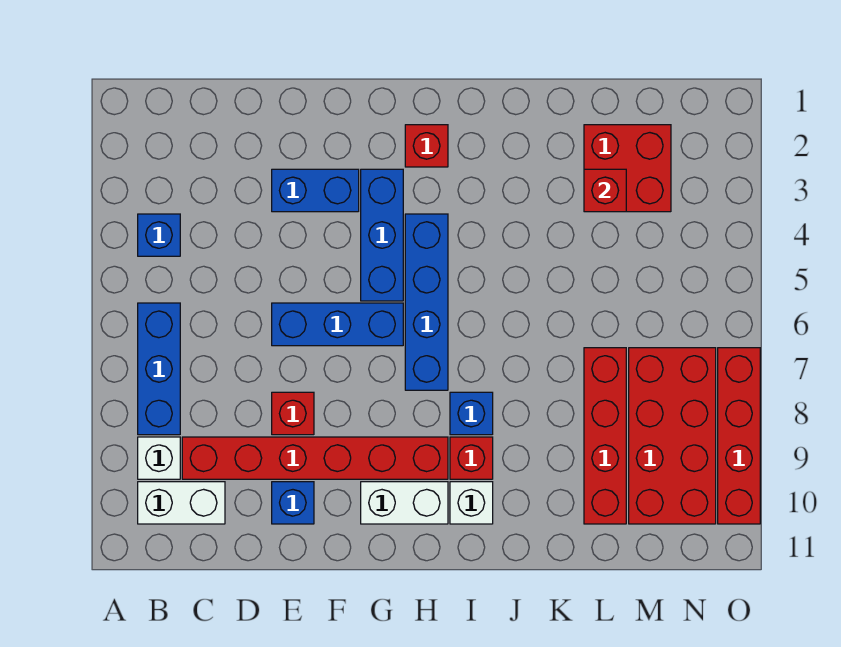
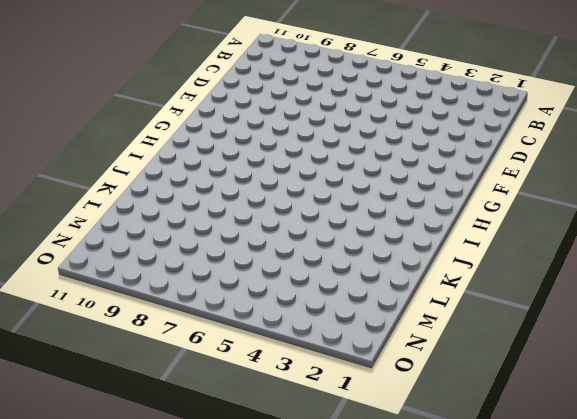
none -> blue brick B4 level 1
none -> blue brick B6:B8 level 1
none -> white brick B9 level 1

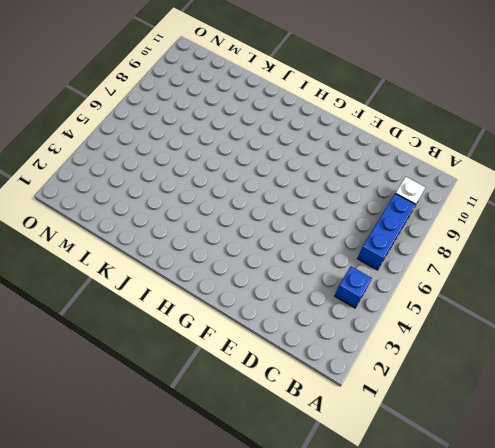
none -> white brick B10:C10 level 1
none -> red brick C9:H9 level 1
none -> blue brick E3:F3 level 1

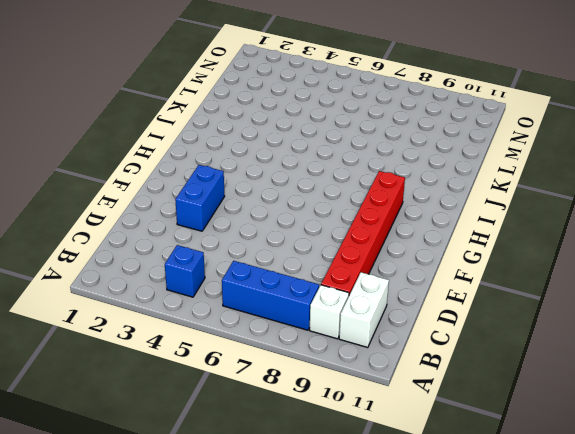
none -> blue brick E6:G6 level 1
none -> red brick E8 level 1
none -> blue brick E10 level 1

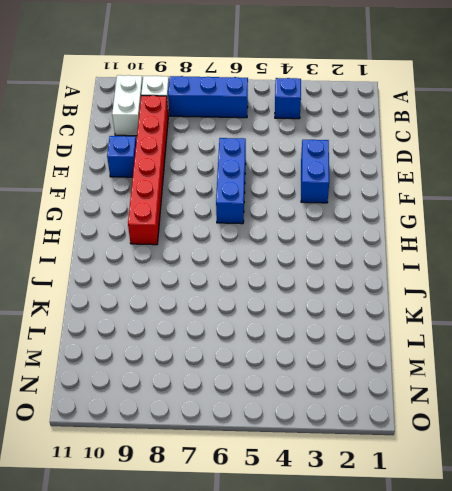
none -> red brick E8 level 1
none -> blue brick G3:G5 level 1
none -> white brick G10:H10 level 1

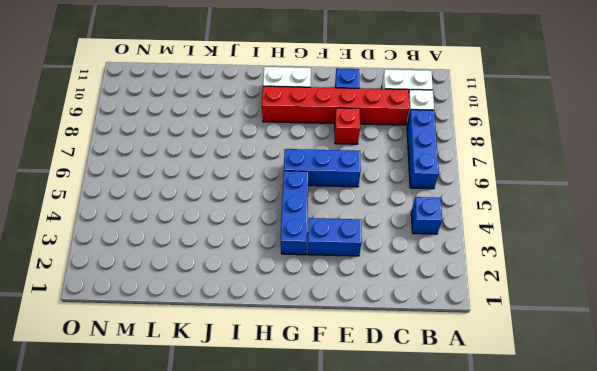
none -> red brick H2 level 1
none -> blue brick H4:H7 level 1
none -> blue brick I8 level 1

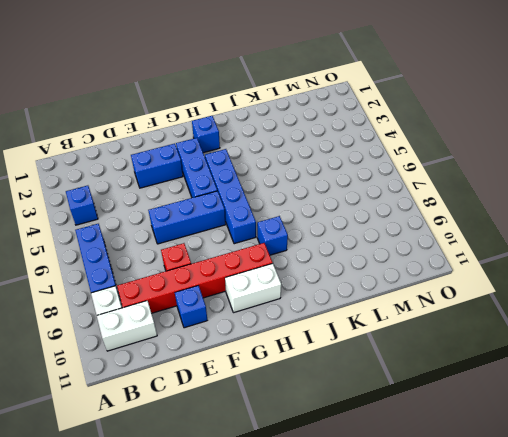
blue brick H2 level 1 -> red brick H2 level 1
none -> red brick I9 level 1
none -> white brick I10 level 1
none -> red brick L2:M3 level 1

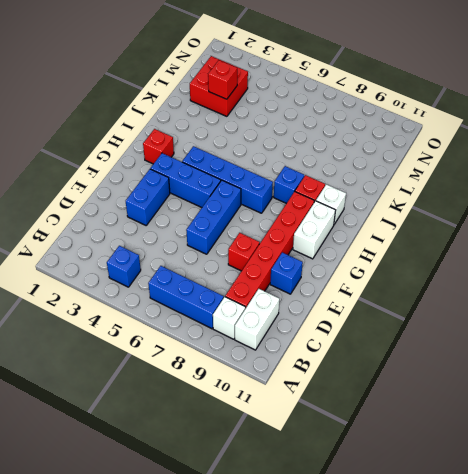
none -> red brick L7:L10 level 1
none -> red brick M7:N10 level 1
none -> red brick O7:O10 level 1

